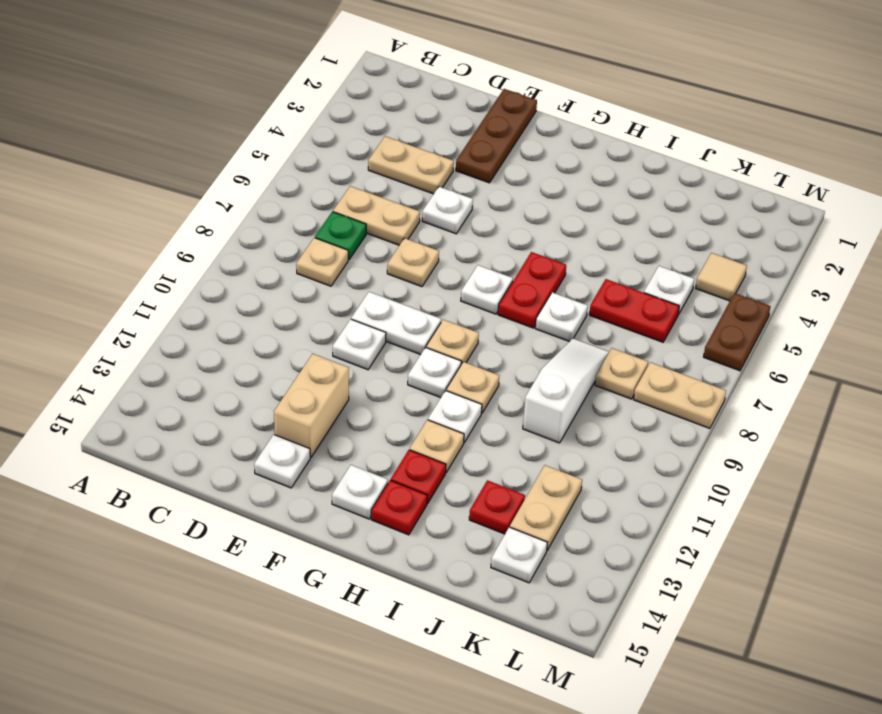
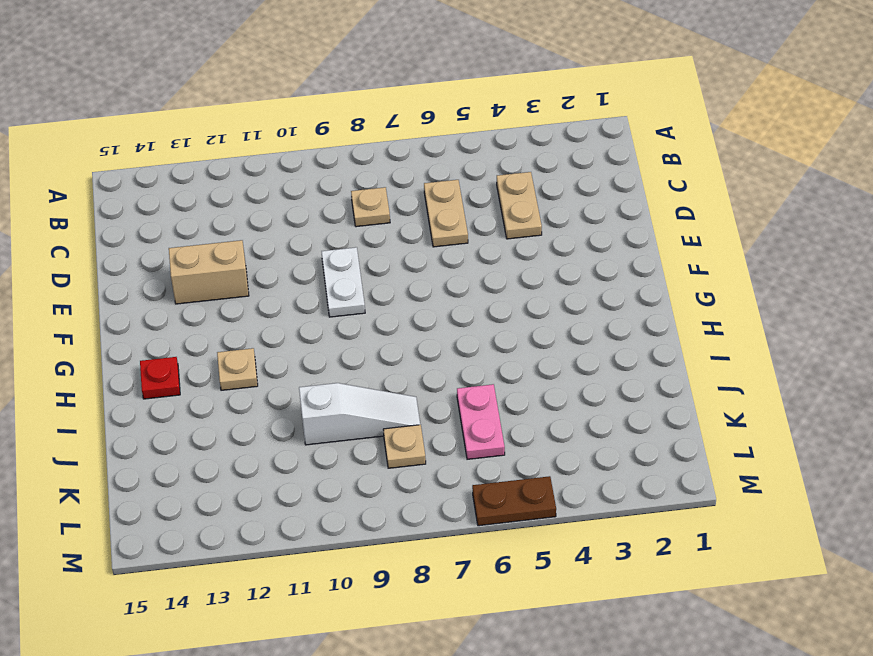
pink plate J6:K6 level 1 -> red plate J6:K6 level 1
none -> green plate C7 level 1
none -> brown plate E1:E3 level 1
none -> white plate E5 level 1
none -> tan plate E7 level 1

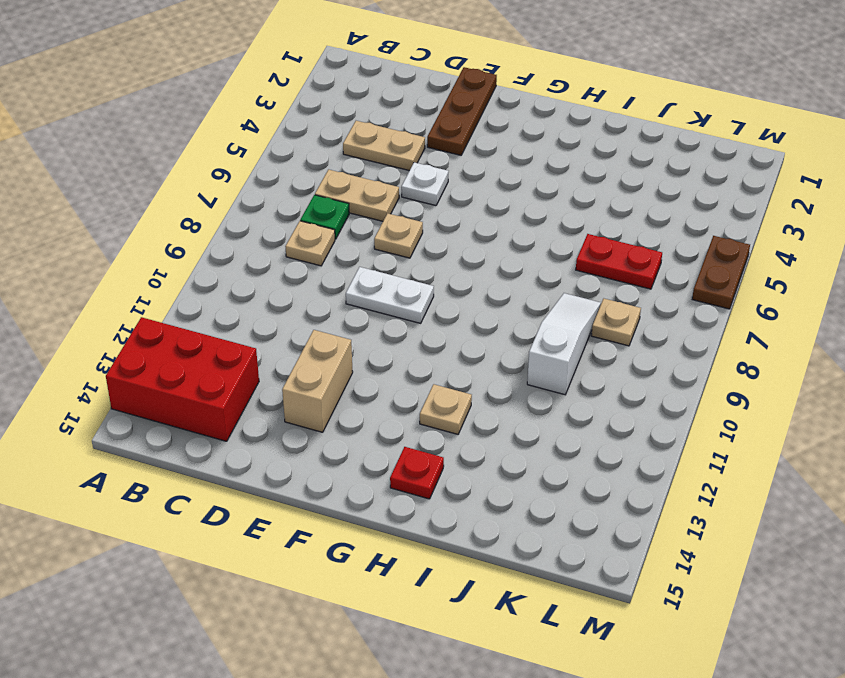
red brick A13:C14 level 1 -> none
none -> white plate E10 level 1
none -> white plate E14 level 1
none -> white plate G7 level 1
none -> tan plate G9 level 1

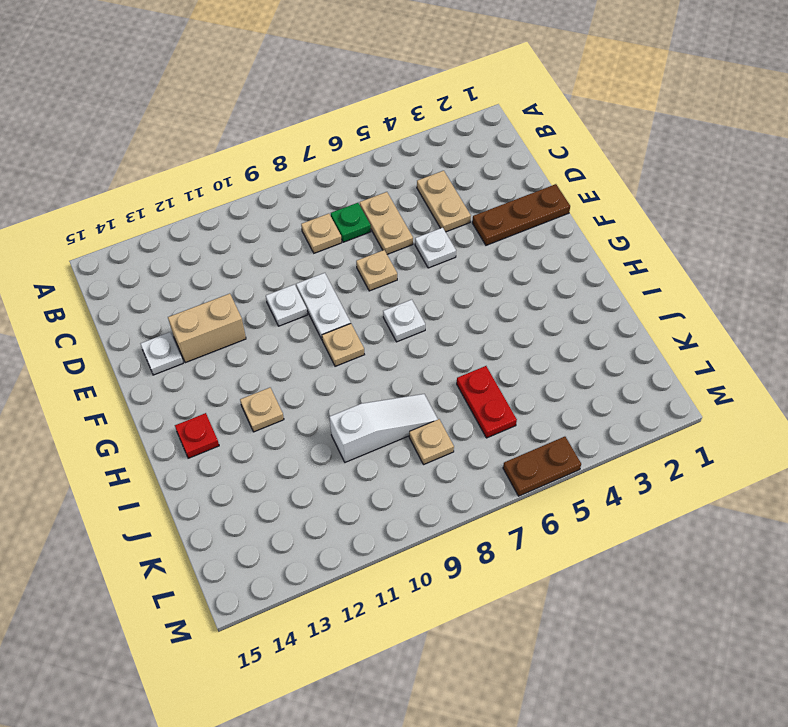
none -> white plate G10 level 1
none -> white plate G14 level 1
none -> red plate H6:H7 level 1
none -> tan plate H10 level 1

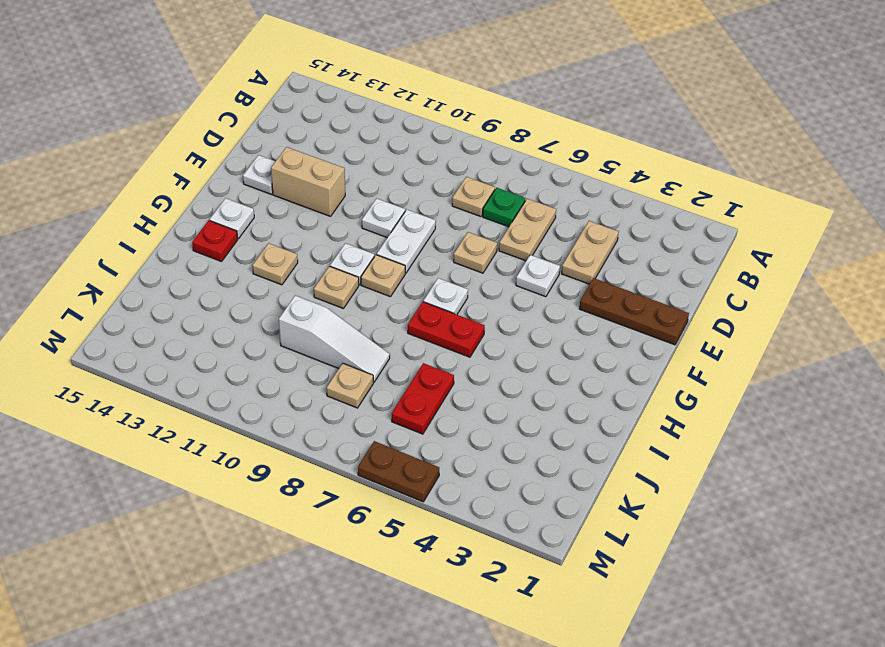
none -> white plate H11 level 1
none -> red plate H13 level 1
none -> white plate I7 level 1
none -> red plate J13 level 1

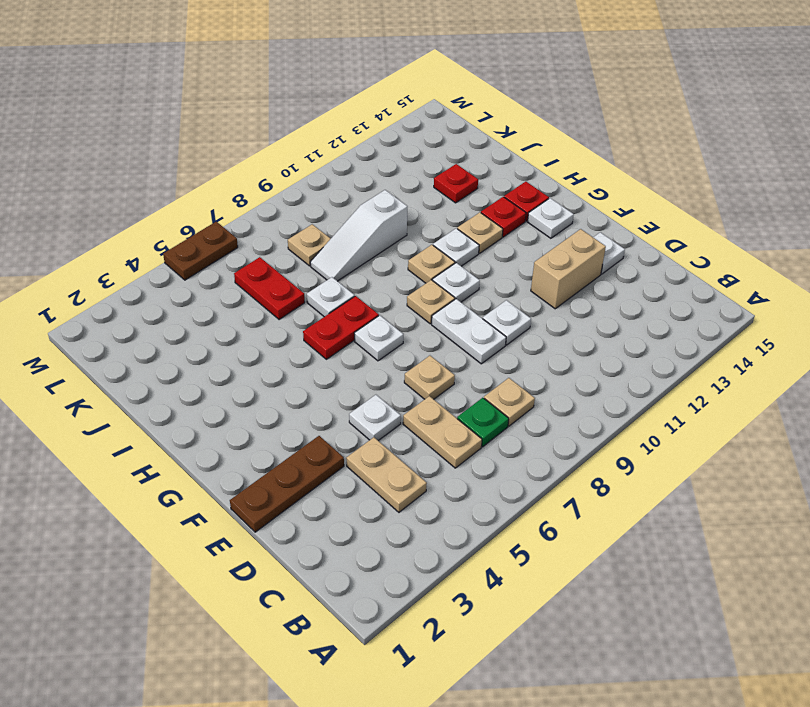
none -> white plate K5 level 1
none -> tan plate K12:K13 level 1
none -> white plate K14 level 1
none -> tan tile L4 level 1

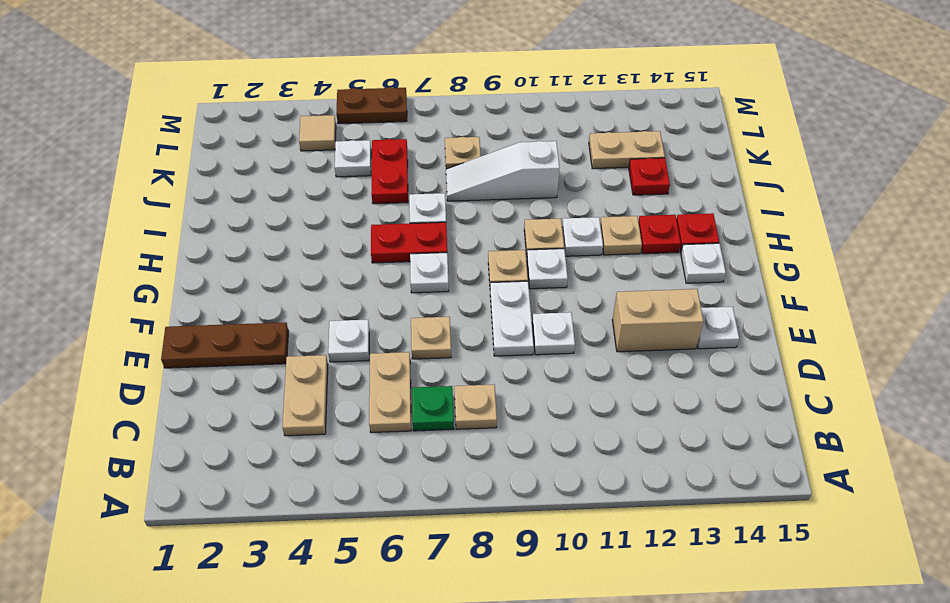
none -> white plate K14 level 1
none -> tan plate L8:M8 level 1

